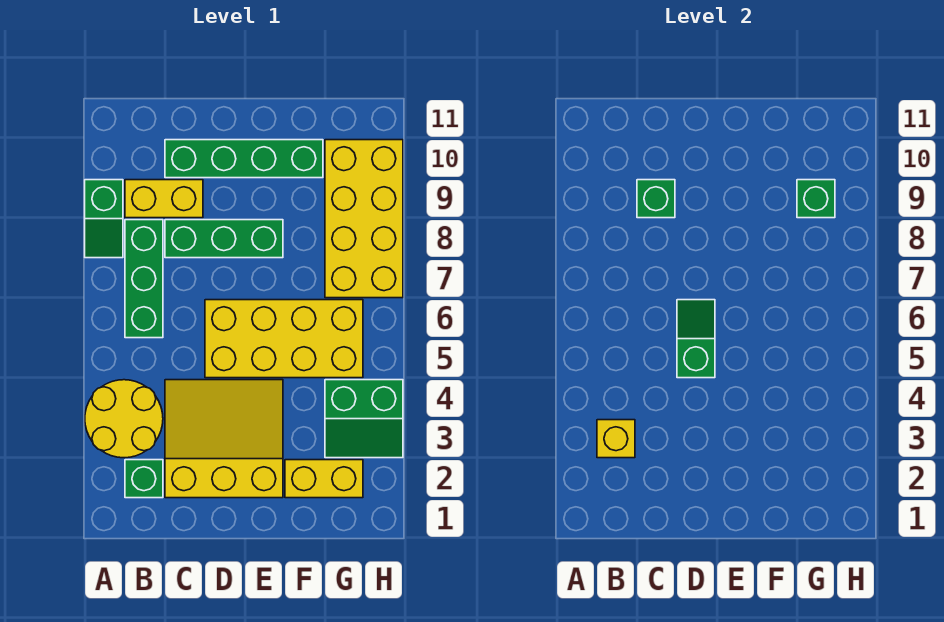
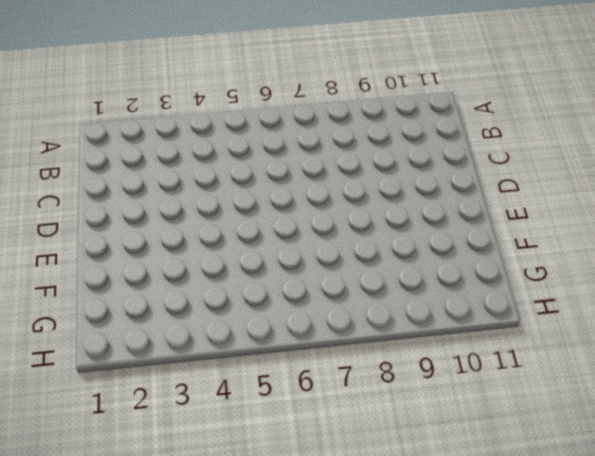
none -> yellow round brick A3:B4 level 1
none -> green slope A8:A9 level 1 top 9
none -> green brick B2 level 1

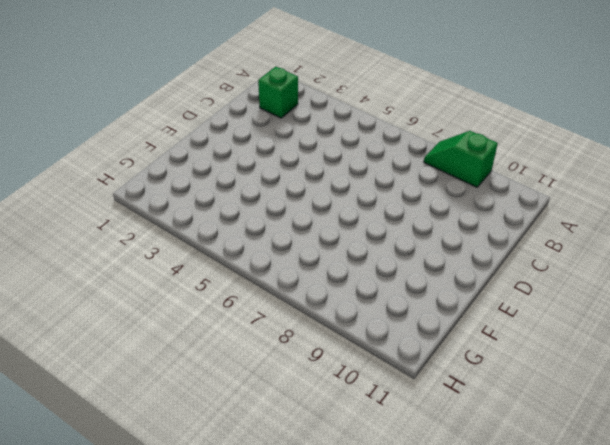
none -> yellow round brick A3:B4 level 1
none -> green brick B6:B8 level 1
none -> yellow brick B9:C9 level 1

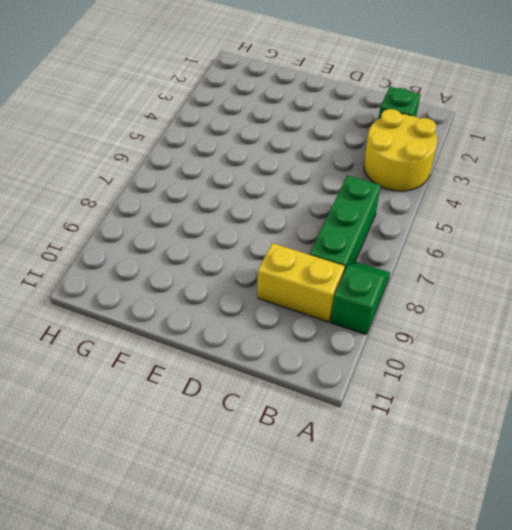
none -> yellow slope C2:E4 level 1 top 2
none -> green brick C8:E8 level 1
none -> green brick C10:F10 level 1

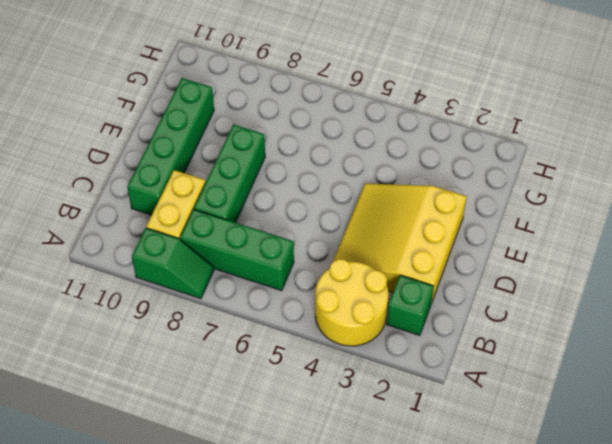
none -> yellow brick D5:G6 level 1
none -> yellow brick F2:G2 level 1
none -> green slope G3:H4 level 1 top 4

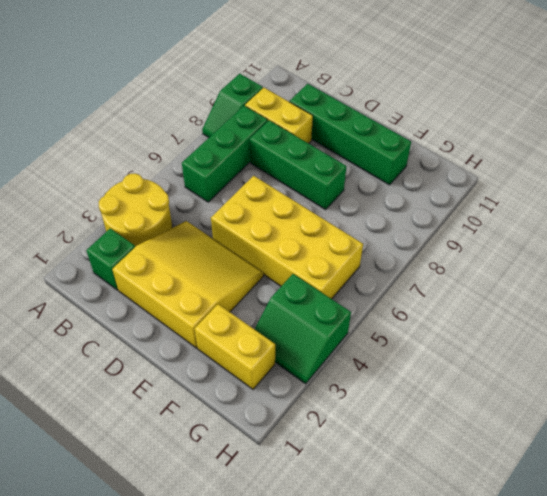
none -> yellow brick G7:H10 level 1
none -> yellow brick B3 level 2
none -> green brick C9 level 2

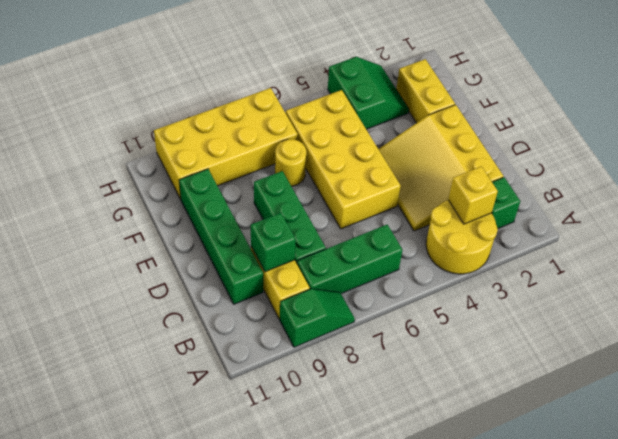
yellow round brick F7 level 1 -> none
none -> green slope D5:D6 level 2 top 5
none -> green brick G9 level 2

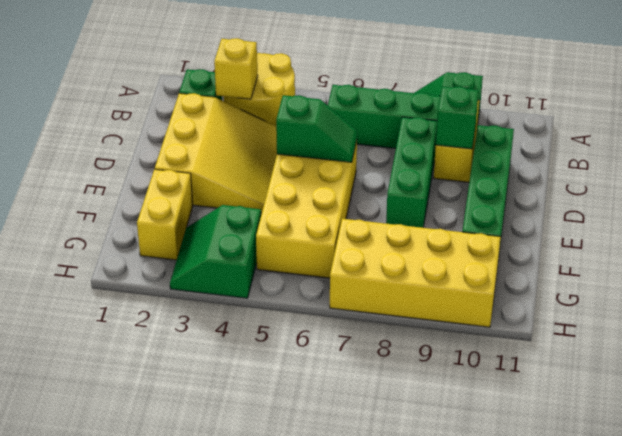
none -> green brick G9 level 2

